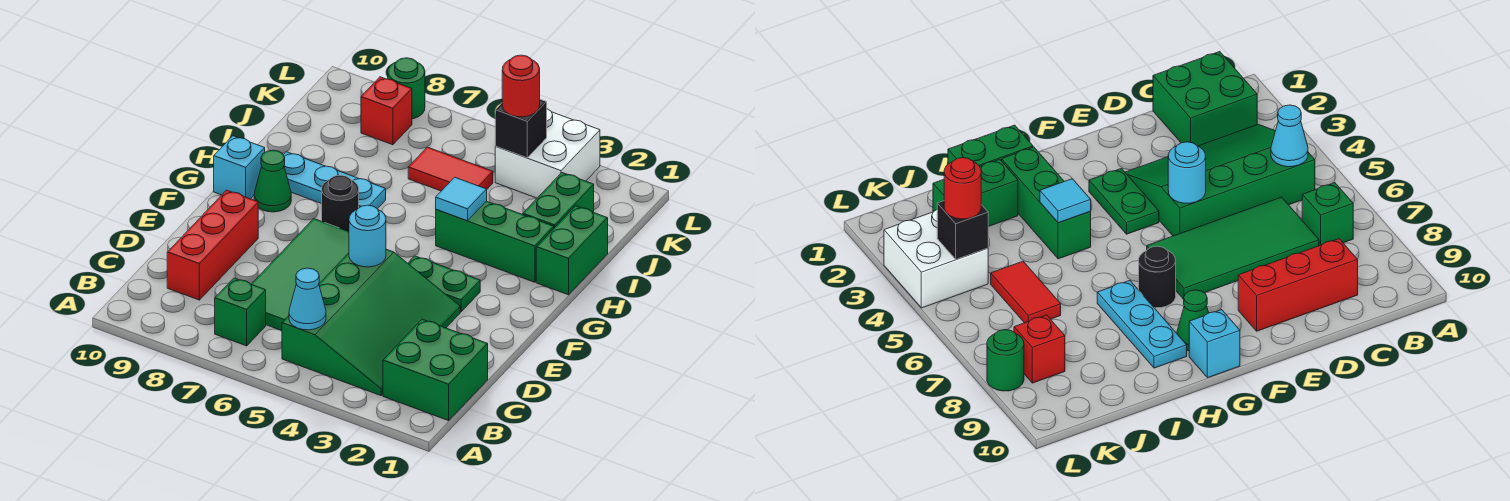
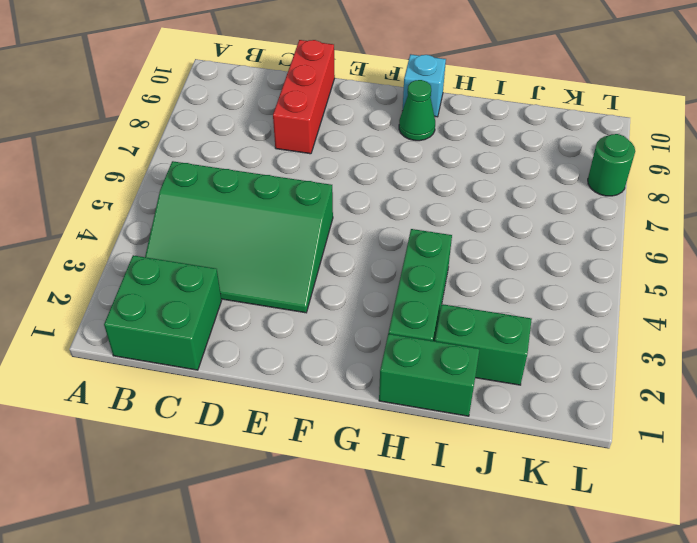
red brick D8:D10 level 1 -> red brick C9:E9 level 1
none -> green brick B7 level 1
none -> green tile C6:F7 level 1
none -> green plate F3:F4 level 1

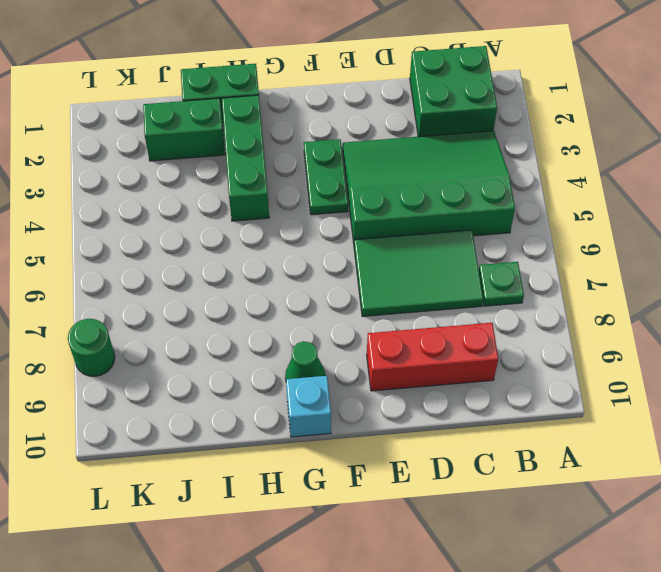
green plate B7 level 1 -> green brick B7 level 1
green tile C6:E7 level 1 -> green tile C6:F7 level 1
none -> black round brick G7 level 1
none -> cyan plate H7:H9 level 1
none -> red tile J5:J6 level 1

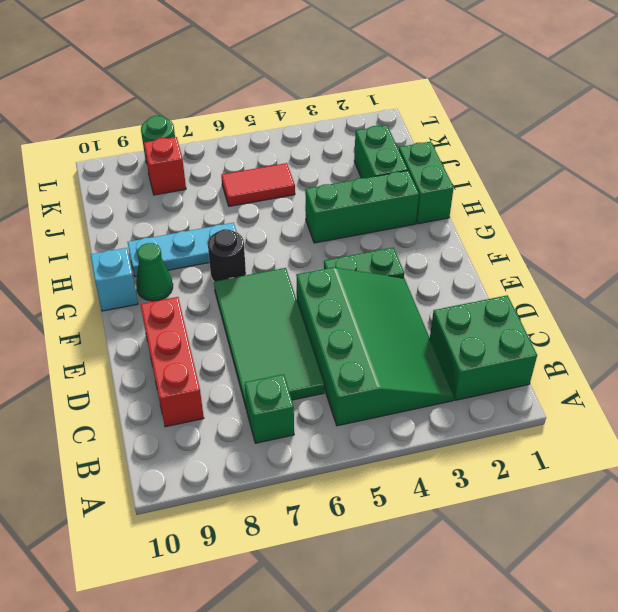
none -> white brick K3:L4 level 1
none -> cyan cone B5 level 2
none -> cyan round brick E5 level 2

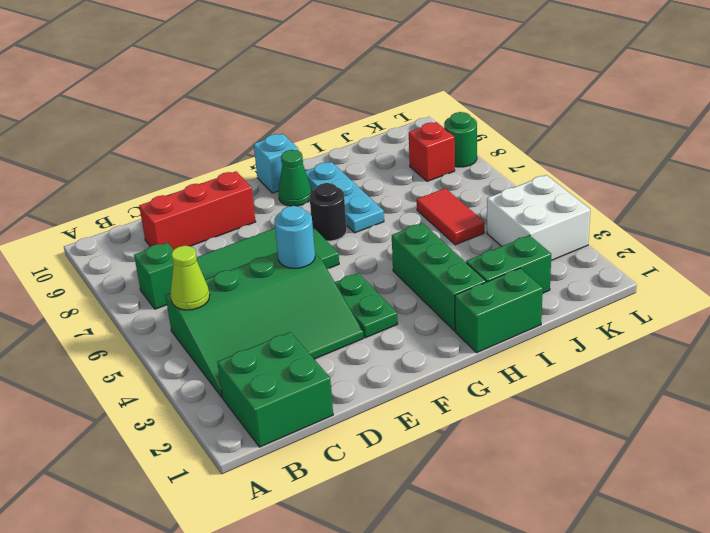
lime cone B5 level 2 -> cyan cone B5 level 2
none -> cyan tile H4 level 2
none -> black brick K4 level 2
none -> red round brick K4 level 3

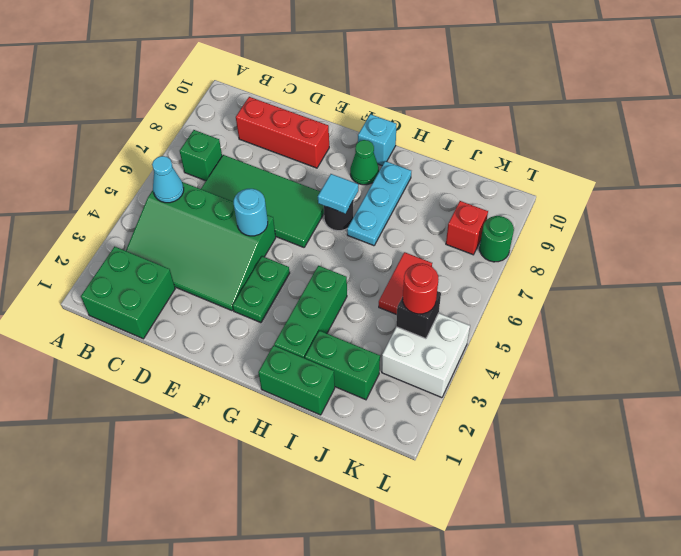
cyan tile G7 level 2 -> cyan tile H4 level 2

